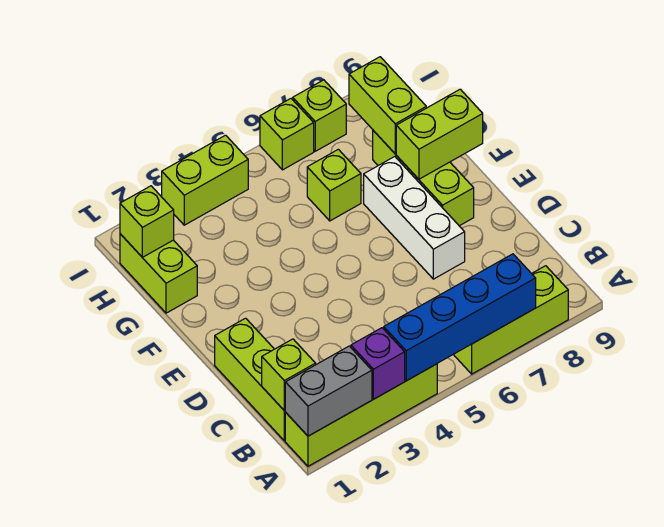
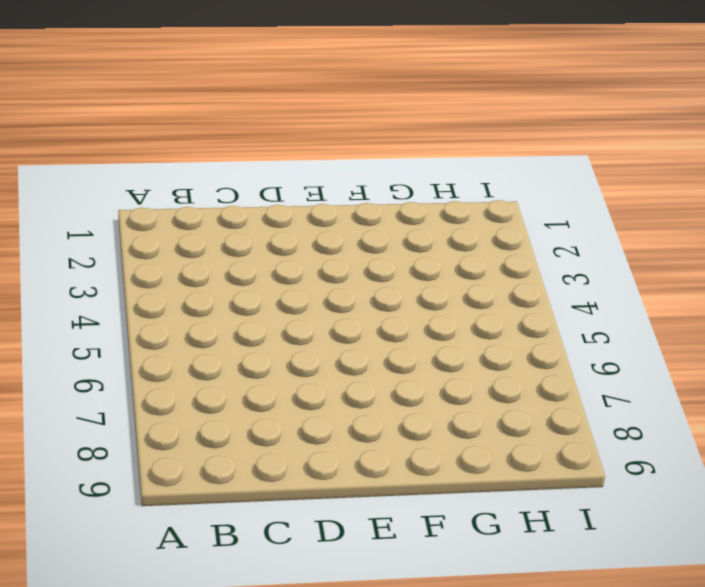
none -> lime brick A1:A4 level 1
none -> lime brick A6:A8 level 1
none -> lime brick B1:D1 level 1

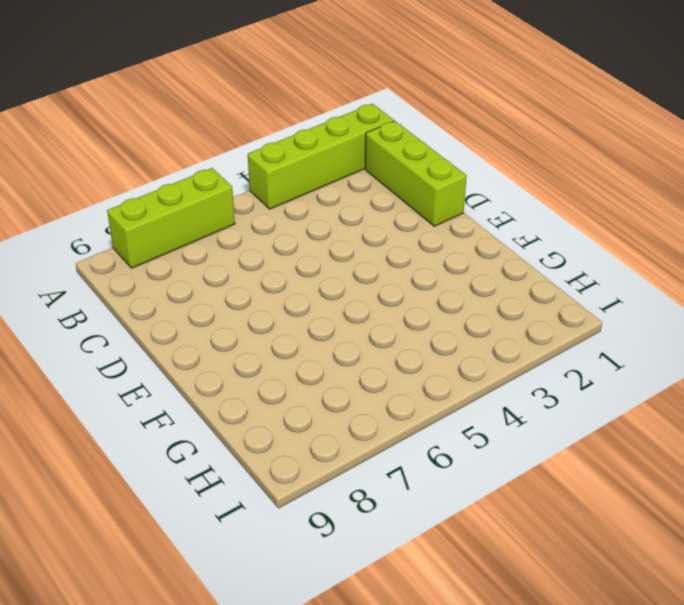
none -> white brick D7:F7 level 1
none -> lime brick E8:G8 level 1
none -> lime brick G1:H1 level 1

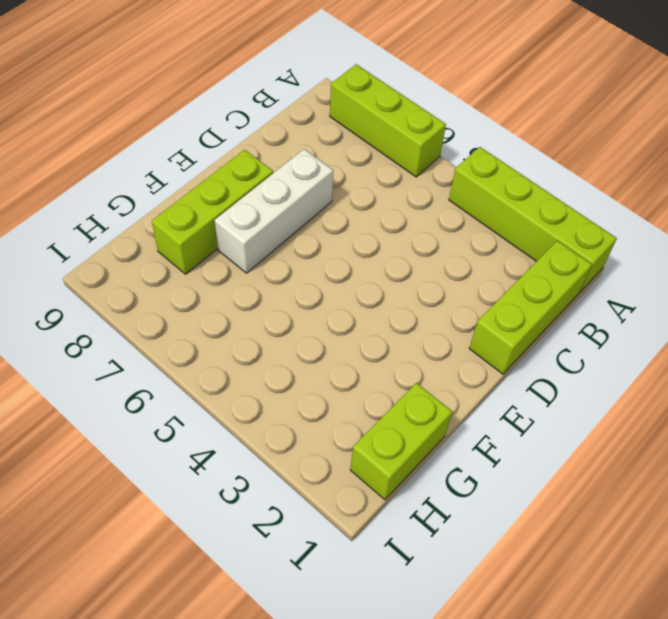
none -> lime brick G6 level 1
none -> lime brick I3:I4 level 1
none -> lime brick I6 level 1

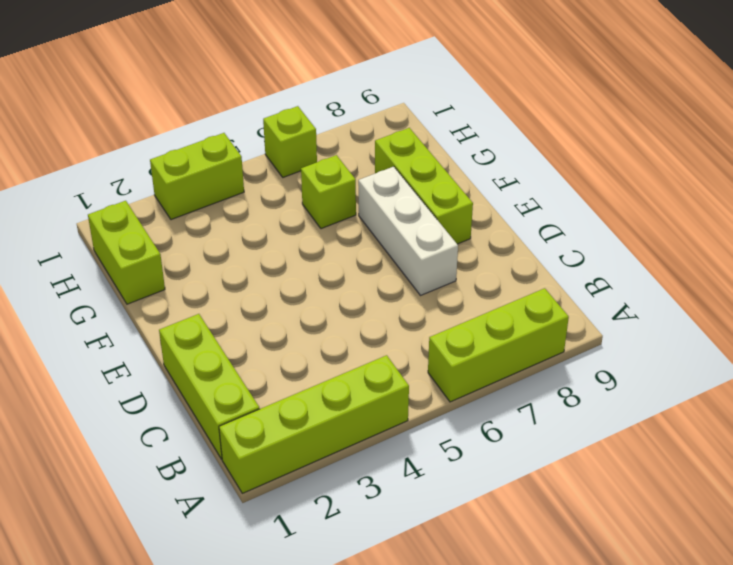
none -> lime brick I7 level 1
none -> grey brick A1:A2 level 2
none -> purple brick A3 level 2

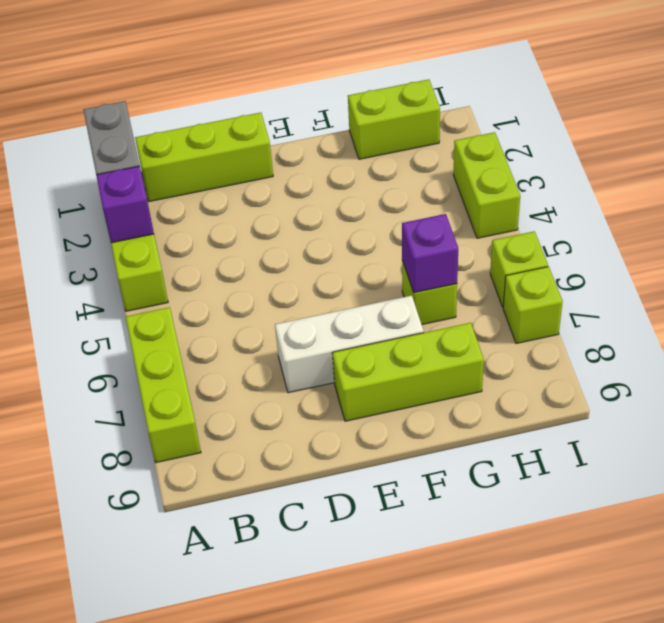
purple brick G6 level 2 -> none
none -> blue brick A4:A7 level 2
none -> lime brick B1 level 2
none -> lime brick F8:F9 level 2

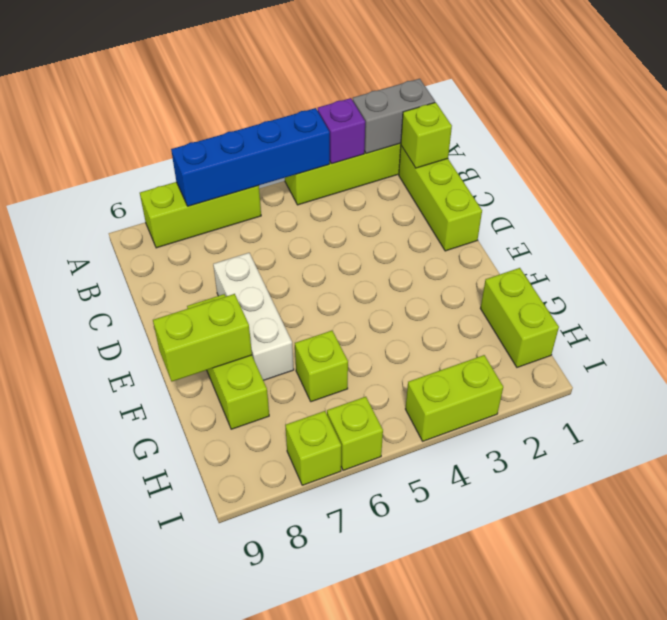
none -> lime brick G8:H8 level 2
none -> lime brick H1 level 2

